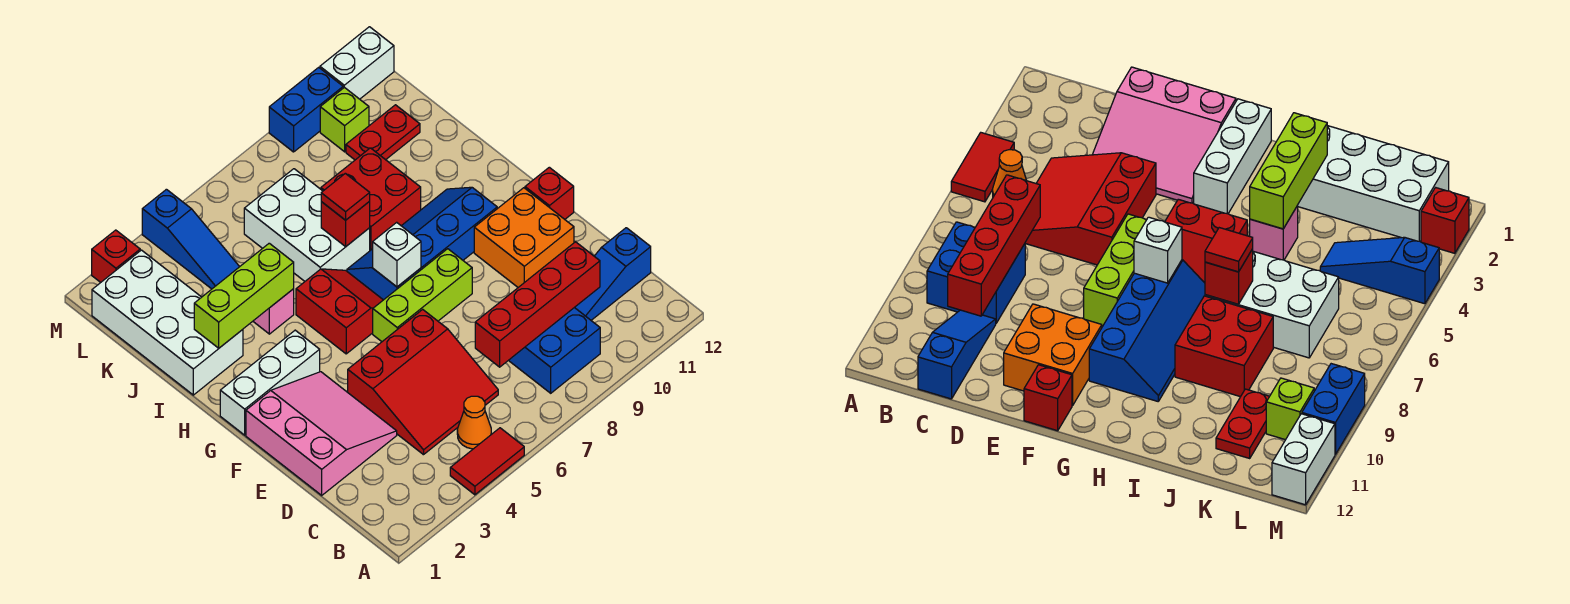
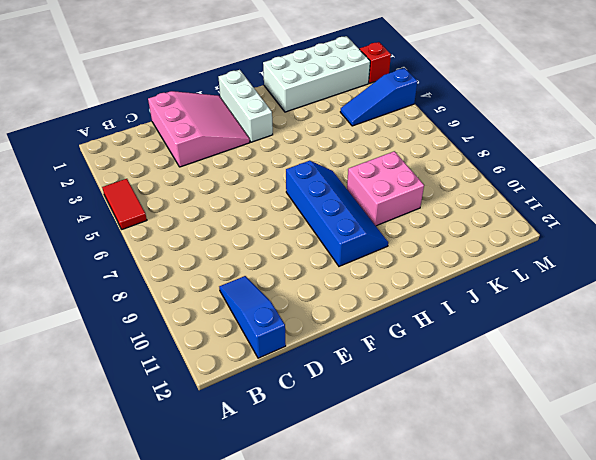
pink slope D1:F3 level 1 top D -> pink slope D1:F3 level 1 top 1
pink brick I8:J9 level 1 -> red brick I8:J9 level 1
none -> orange cone B5 level 1
none -> blue brick B8:C9 level 1
none -> red slope C4:E6 level 1 top E

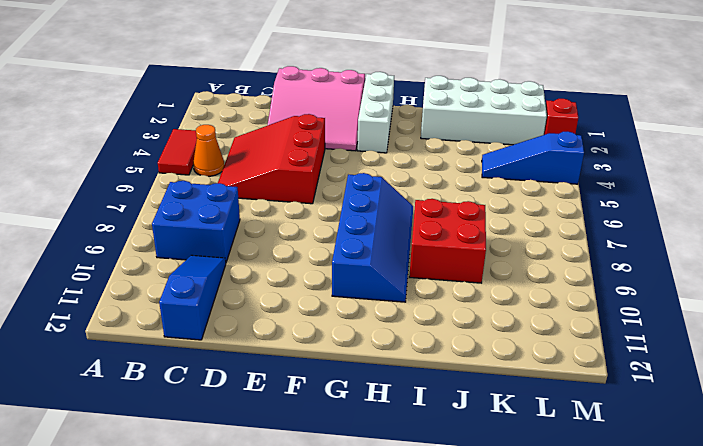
none -> orange brick E10:F11 level 1
none -> lime brick F6:F8 level 1
none -> red brick F12 level 1

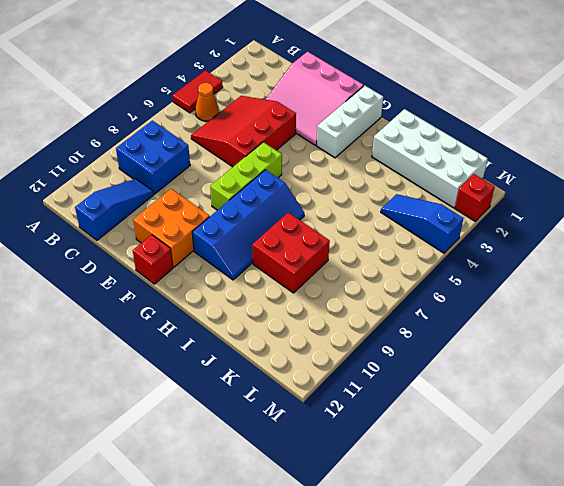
none -> red slope G5:H6 level 1 top 5
none -> pink brick I4 level 1
none -> white brick I6:K7 level 1

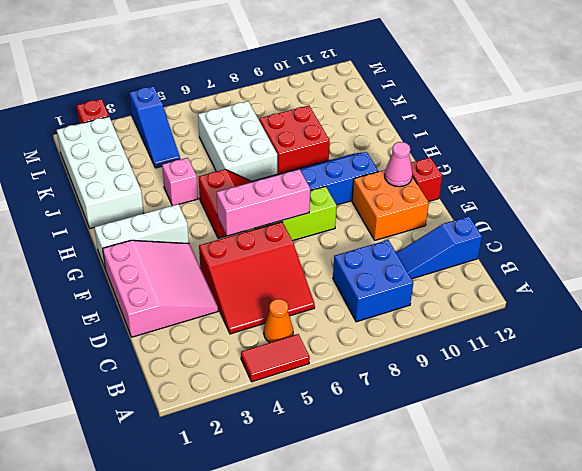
pink brick F5:F7 level 2 -> none
pink cone F11 level 2 -> none
none -> red plate K10:K11 level 1
none -> lime brick L10 level 1
none -> blue brick M9:M10 level 1

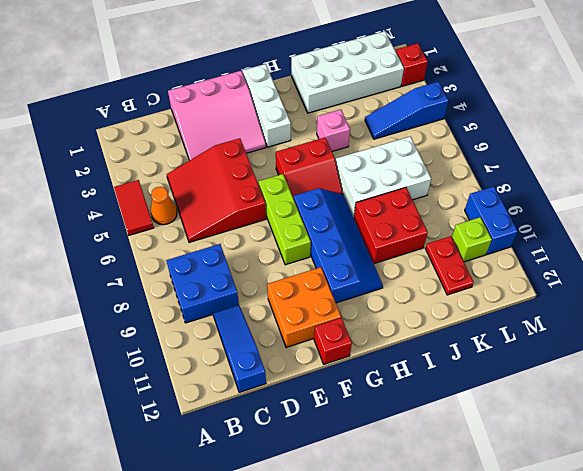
none -> white brick M11:M12 level 1
none -> red brick C7:C10 level 2
none -> white brick G7 level 2

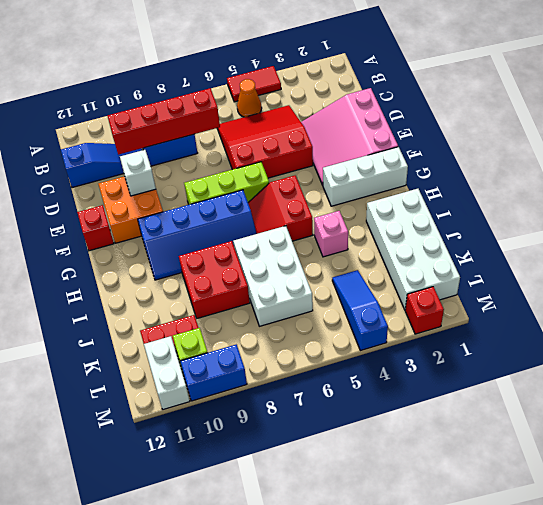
white brick E10 level 2 -> white brick G7 level 2
white brick L11:M11 level 1 -> white brick M11:M12 level 1
none -> lime brick I2:I4 level 2
none -> red brick I7 level 2
none -> red tile I7 level 3

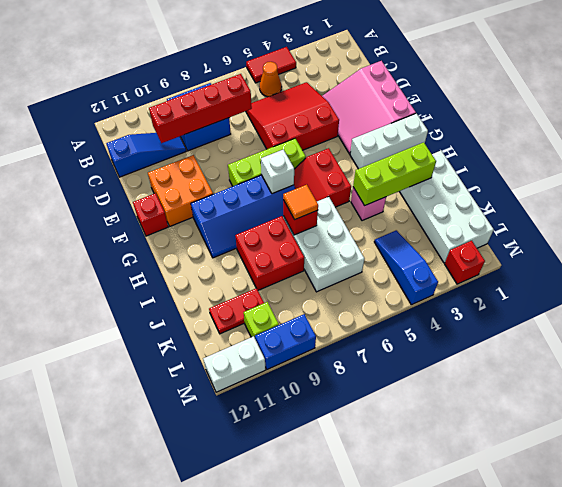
orange tile I7 level 3 -> red tile I7 level 3

